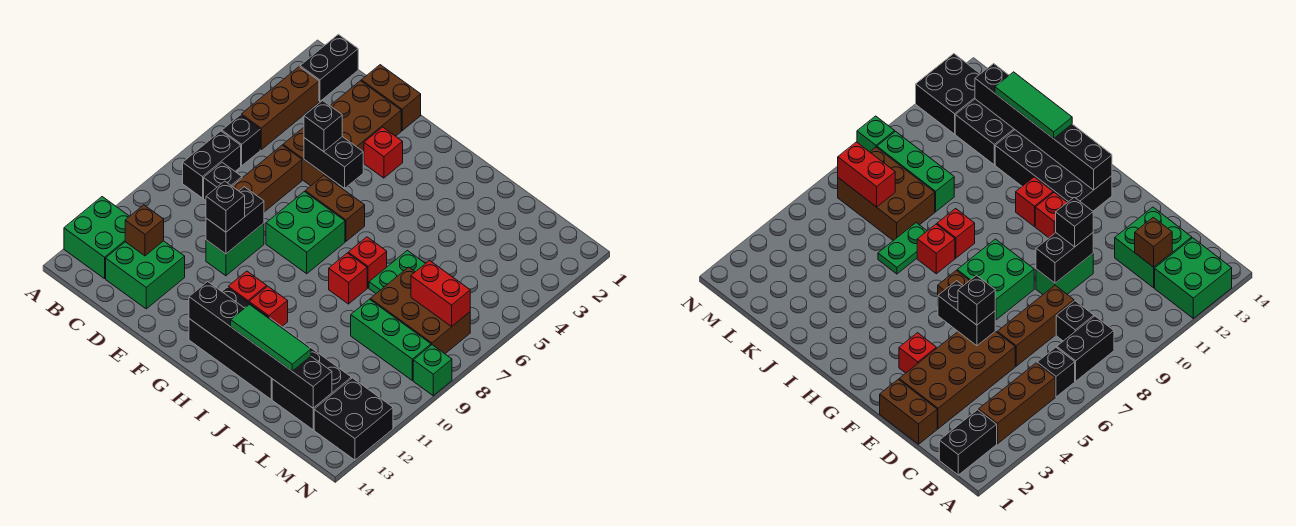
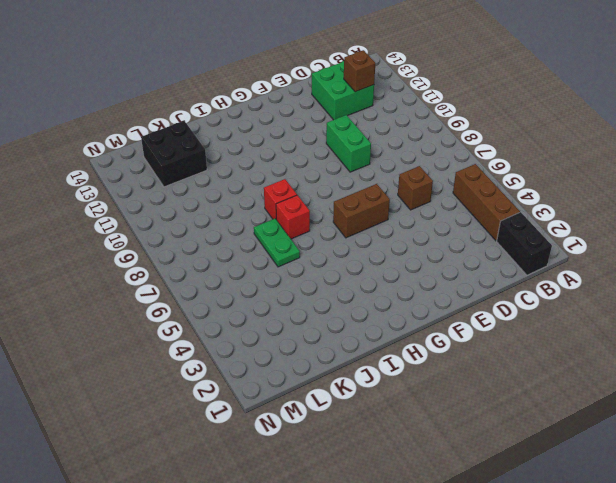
brown brick D6 level 1 -> brown brick D6:D8 level 1
none -> green brick A12:B13 level 1
none -> black brick B6 level 1
none -> black brick B7:B8 level 1
none -> black brick C8 level 1

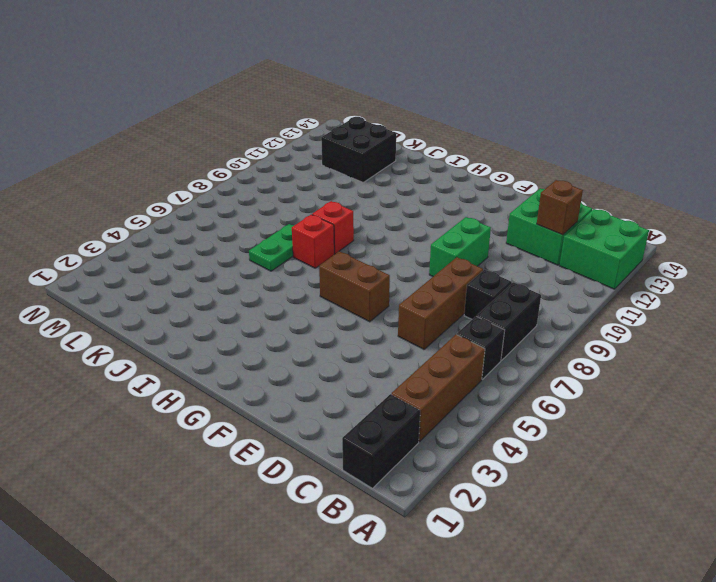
none -> brown brick D1:E1 level 1
none -> brown brick D2:E5 level 1
none -> red brick F3 level 1
none -> green brick F7:G8 level 1

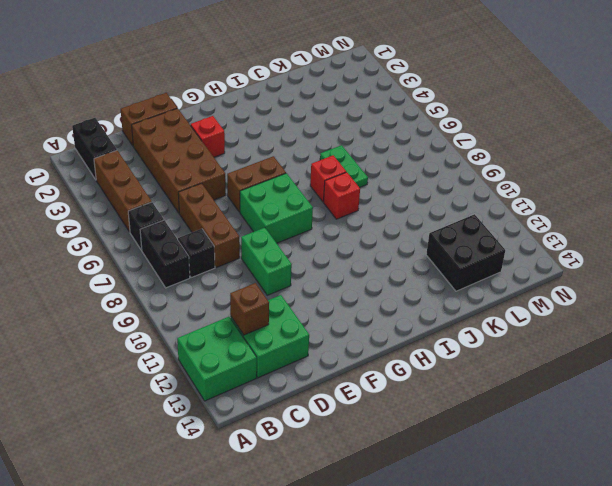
none -> red brick G11 level 1
none -> black brick G12:J13 level 1
none -> red brick H11 level 1
none -> brown brick K7:M8 level 1

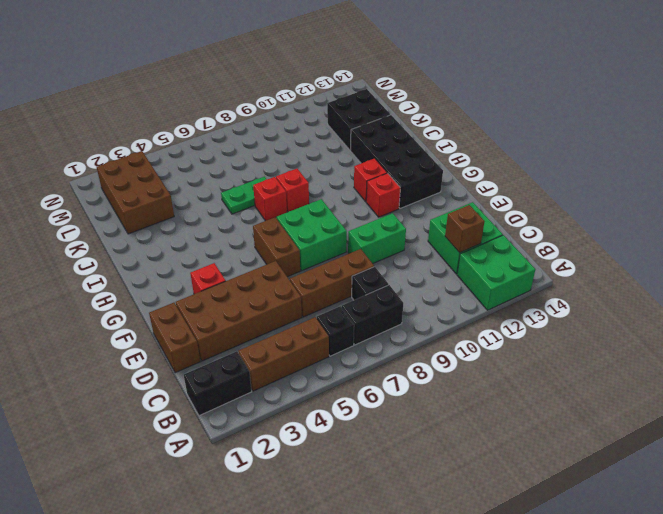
brown brick K2:M3 level 1 -> brown brick K7:M8 level 1
none -> green brick K9:M9 level 1
none -> black brick M12:N13 level 1
none -> green brick N9 level 1
none -> black brick E5:F5 level 2

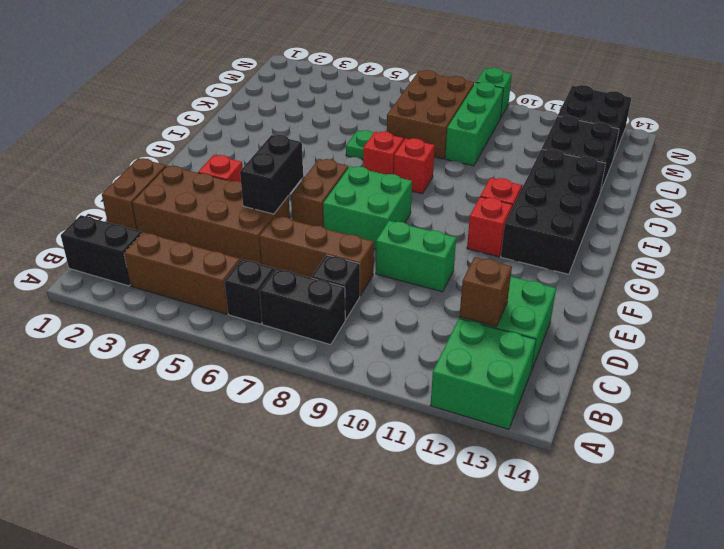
none -> black brick E9:E10 level 2
none -> black brick G13:L13 level 2
none -> red brick L7:M7 level 2
none -> black brick E5 level 3

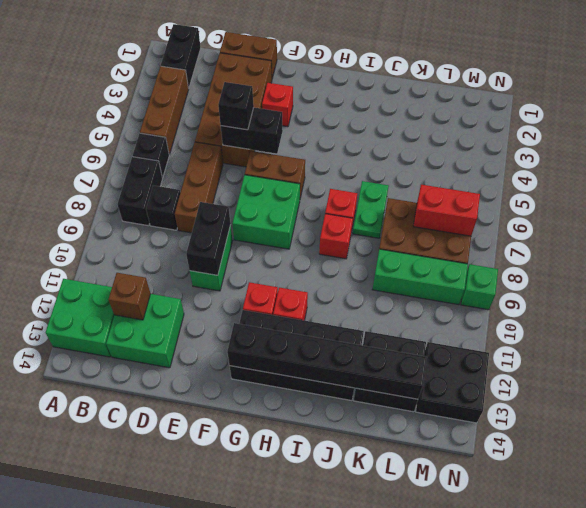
none -> black brick E10 level 3
none -> green tile I13:K13 level 3

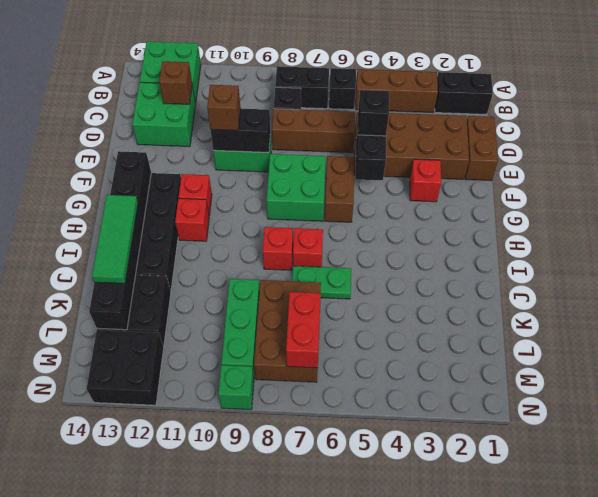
brown brick E10 level 3 -> black brick E10 level 3

